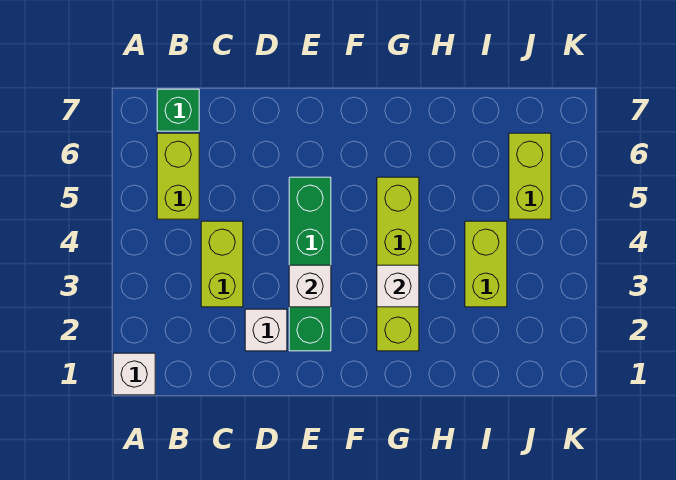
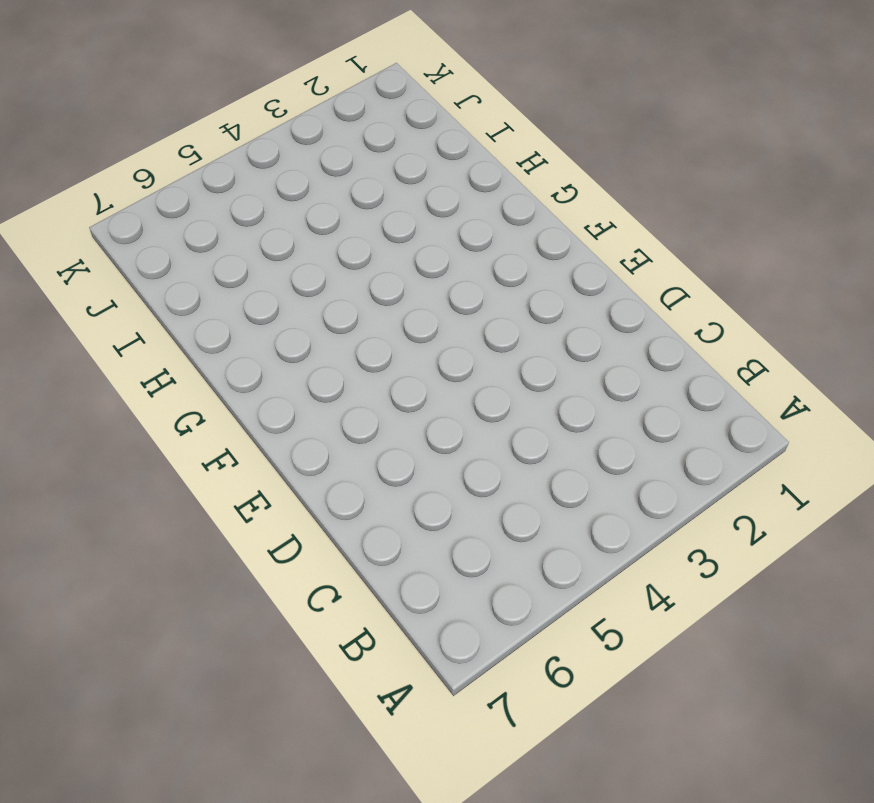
none -> white brick A1 level 1
none -> lime brick B5:B6 level 1

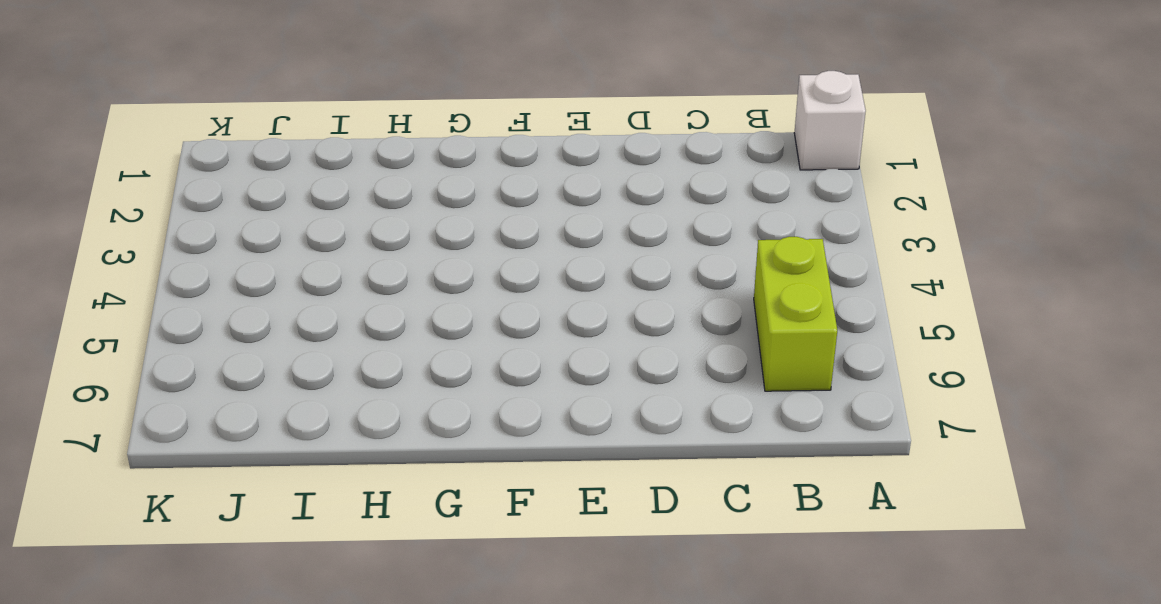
none -> green brick B7 level 1
none -> lime brick C3:C4 level 1

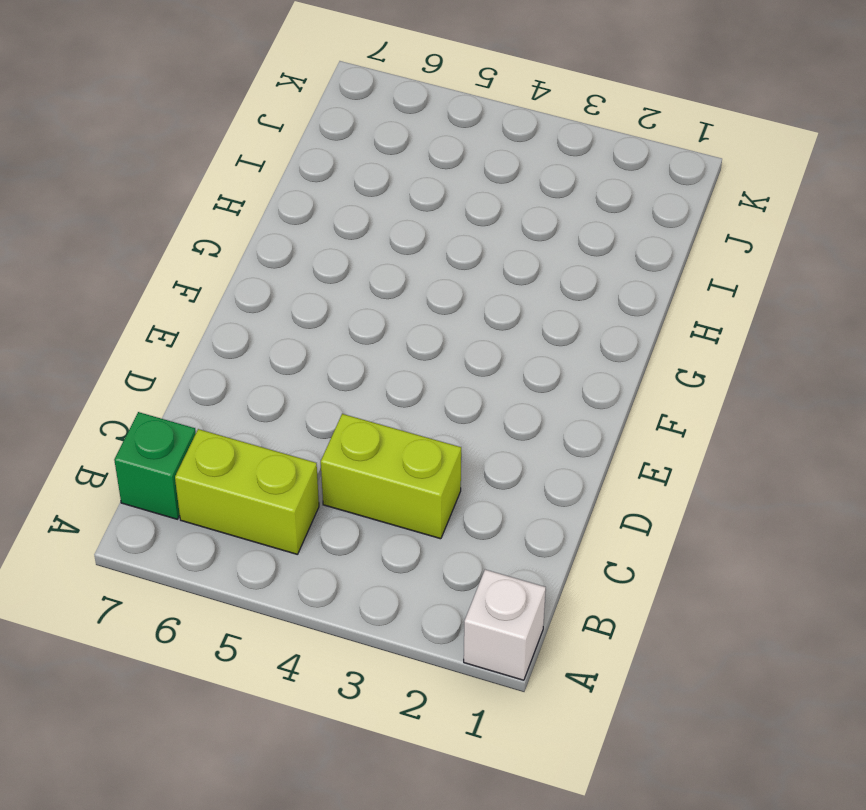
none -> white brick D2 level 1
none -> green brick E2:E5 level 1

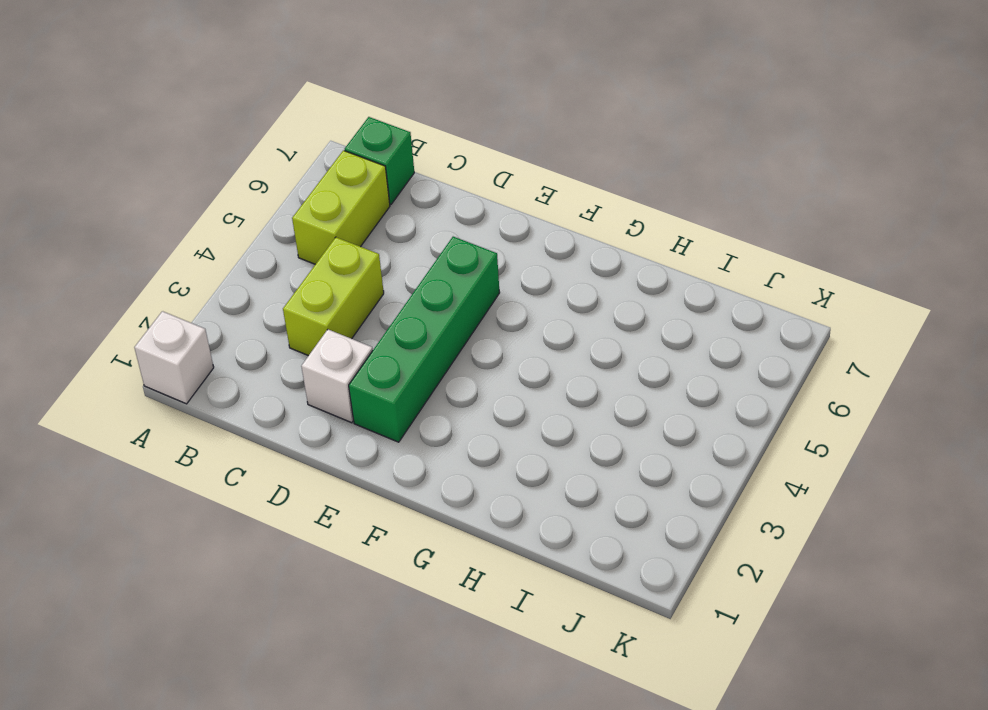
none -> lime brick G2:G5 level 1
none -> lime brick I3:I4 level 1

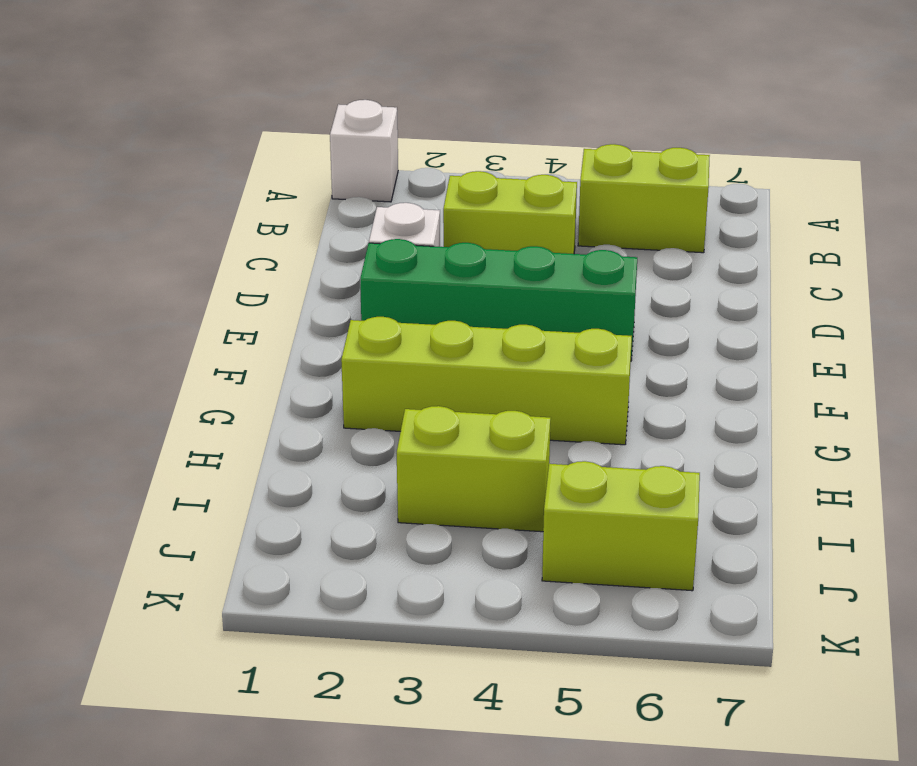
none -> green brick B7 level 1
none -> white brick E3 level 2

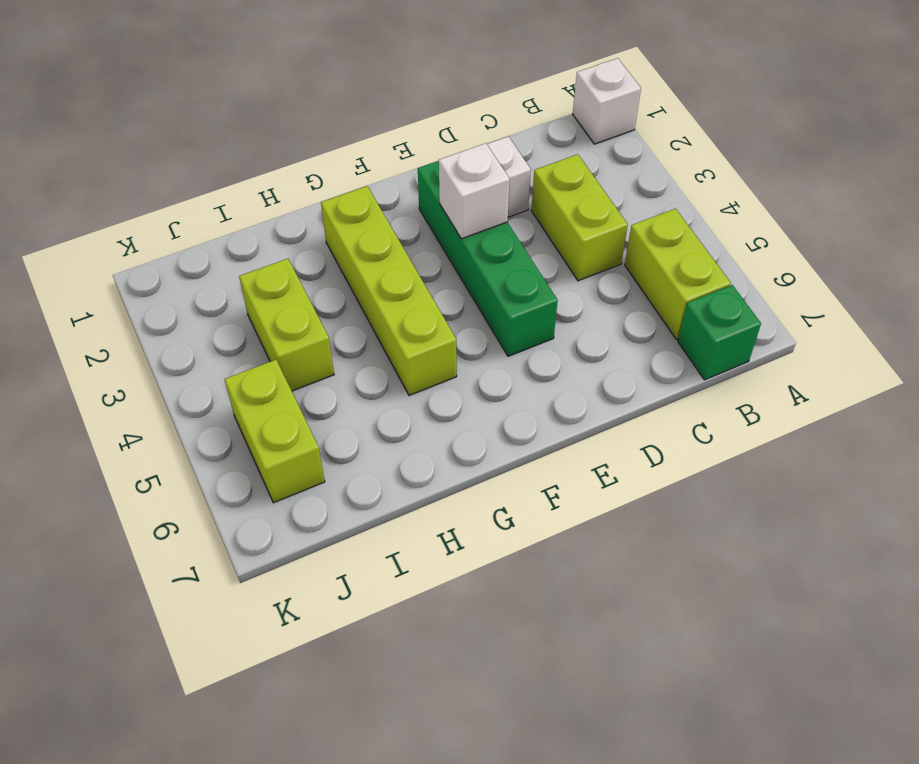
none -> white brick G3 level 2

